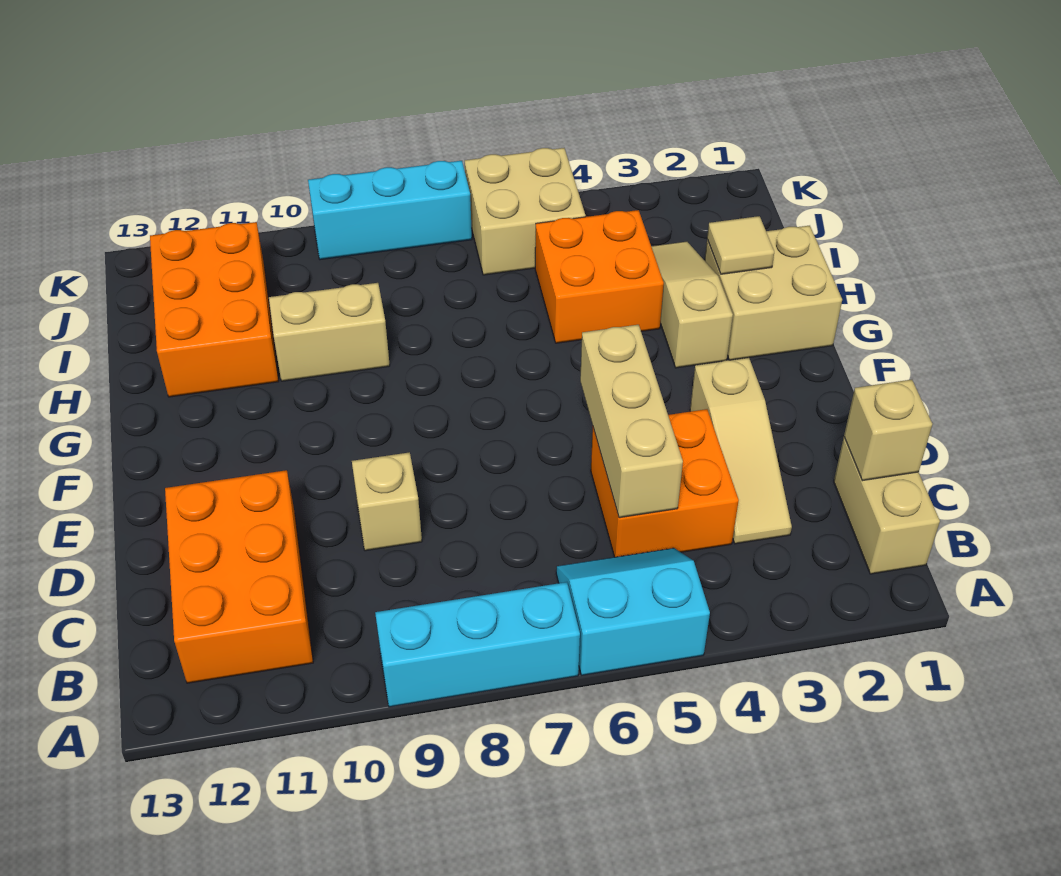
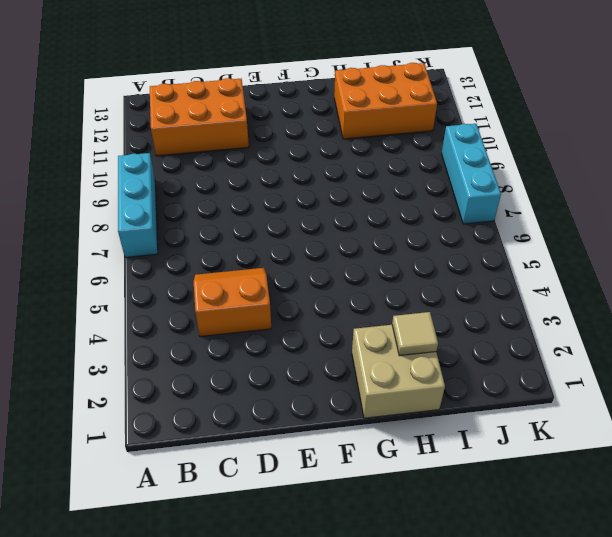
orange slope C4:D5 level 1 top 4 -> orange brick C4:D5 level 1
none -> cyan slope A5:B6 level 1 top A
none -> tan brick B1:C1 level 1
none -> tan slope C3:E3 level 1 top E

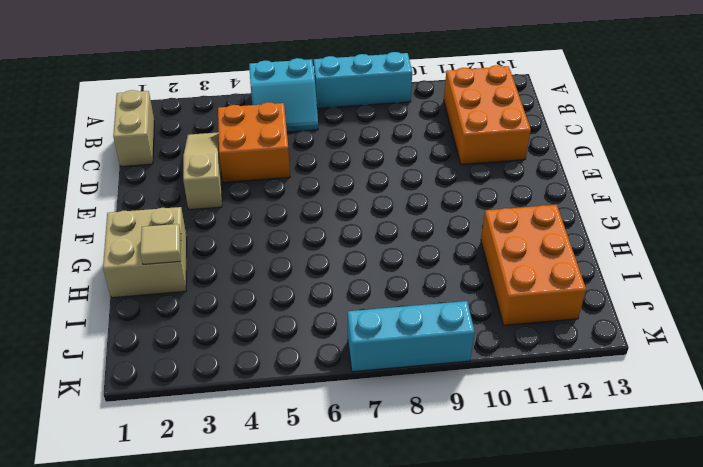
none -> tan brick D9 level 1
none -> tan slope G3:I3 level 1 top G
none -> orange brick H4:I5 level 1

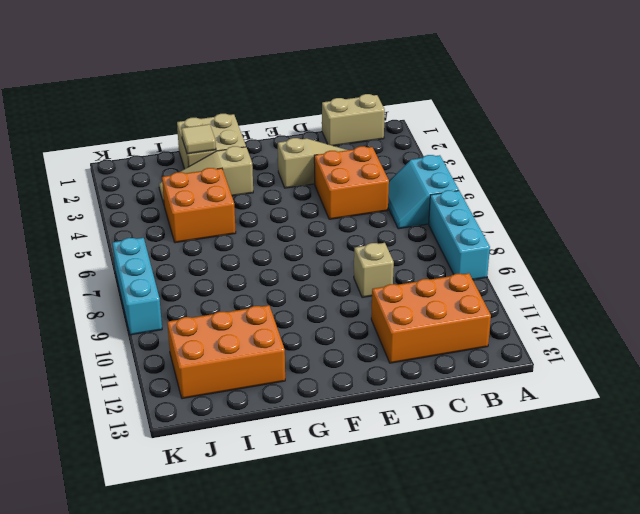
none -> tan brick H9:H10 level 1
none -> tan brick J5:K6 level 1
none -> tan brick C1 level 2

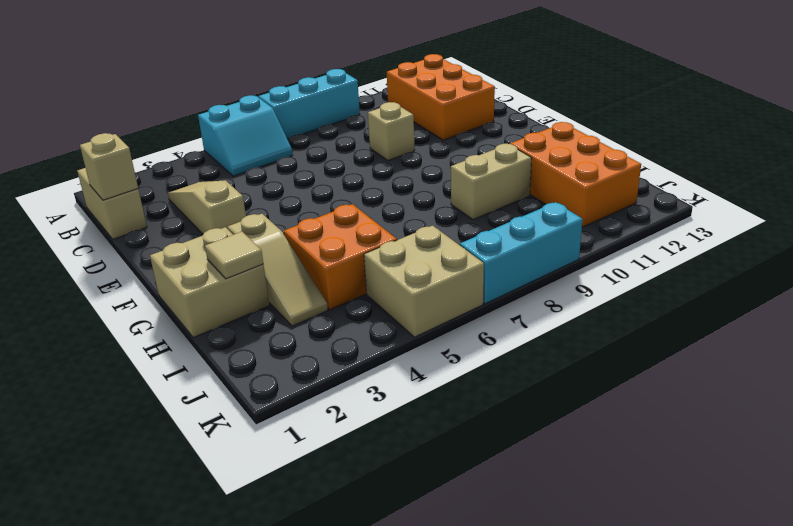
none -> orange brick C4:D5 level 1
none -> tan brick C5:E5 level 2

